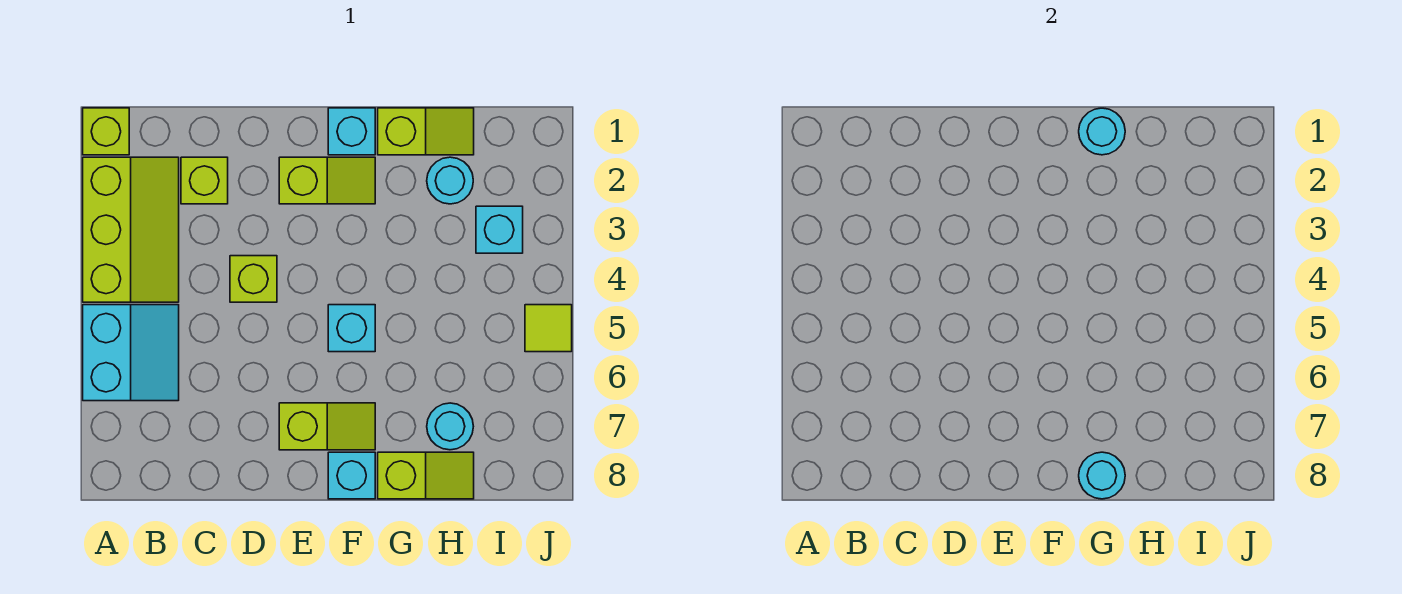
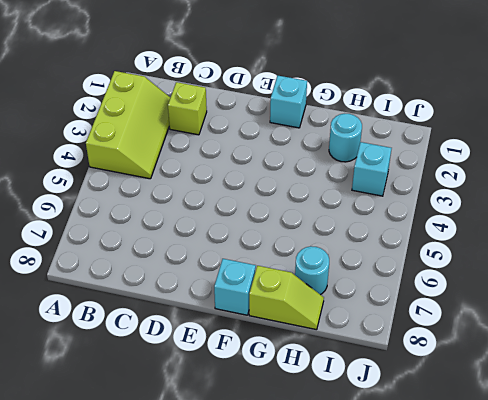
none -> lime brick A1 level 1
none -> cyan slope A5:B6 level 1 top A
none -> lime brick D4 level 1

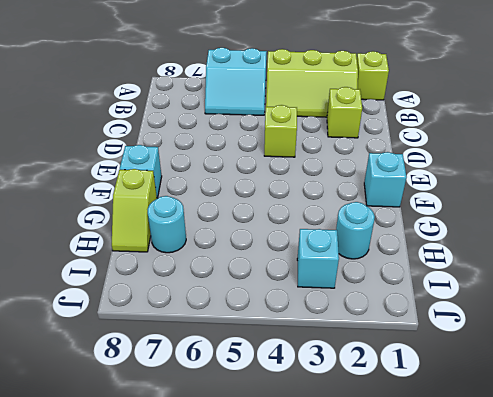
none -> lime slope E2:F2 level 1 top E
none -> lime slope E7:F7 level 1 top E
none -> cyan brick F5 level 1

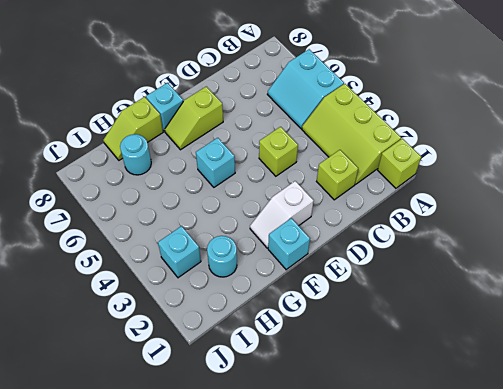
white slope E2:F2 level 1 top E -> lime slope E2:F2 level 1 top E
none -> lime slope G1:H1 level 1 top G
none -> lime tile J5 level 1
none -> cyan round brick G1 level 2

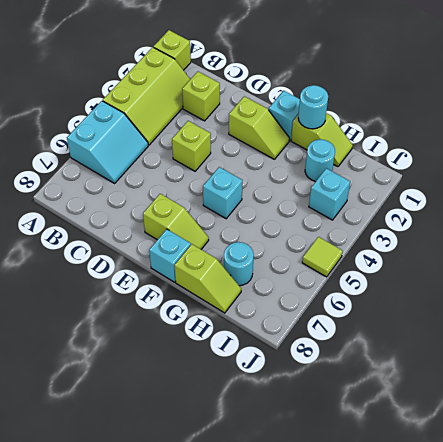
none -> cyan round brick G8 level 2

